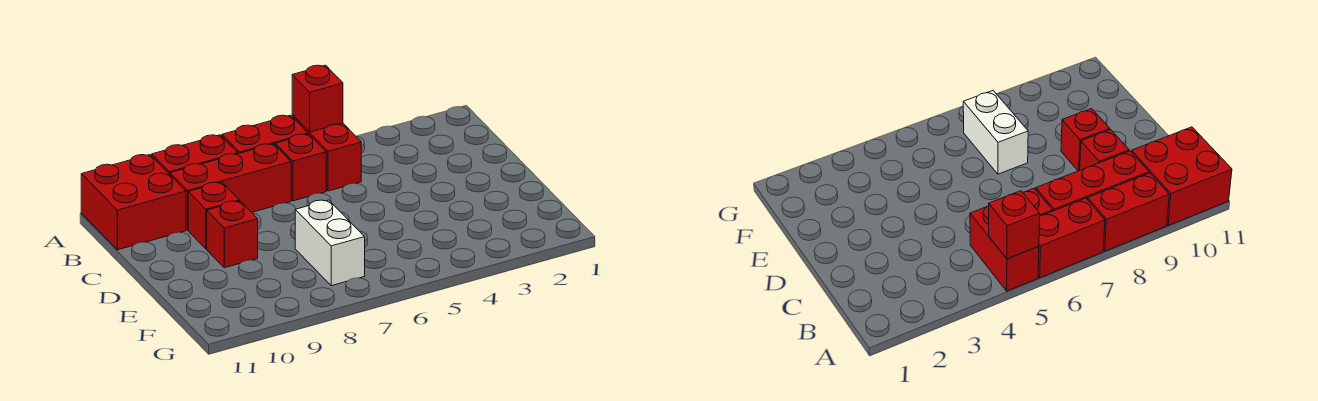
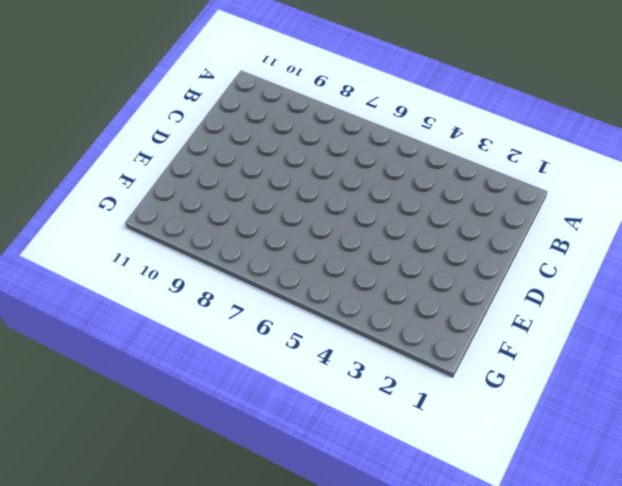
none -> red brick A5:B5 level 1
none -> red brick A6:A7 level 1

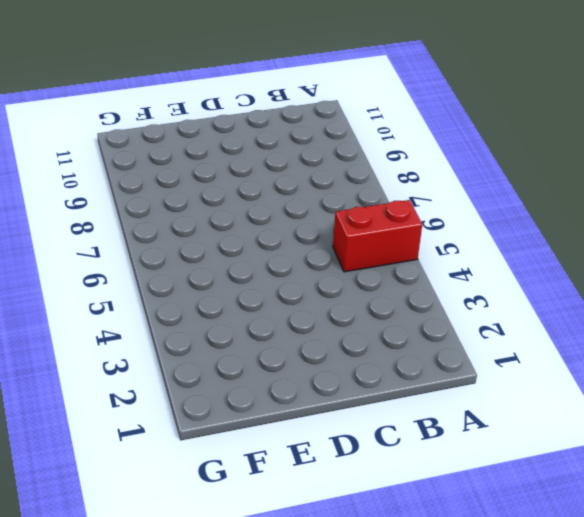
none -> red brick A6:A7 level 1
none -> red brick A8:A9 level 1

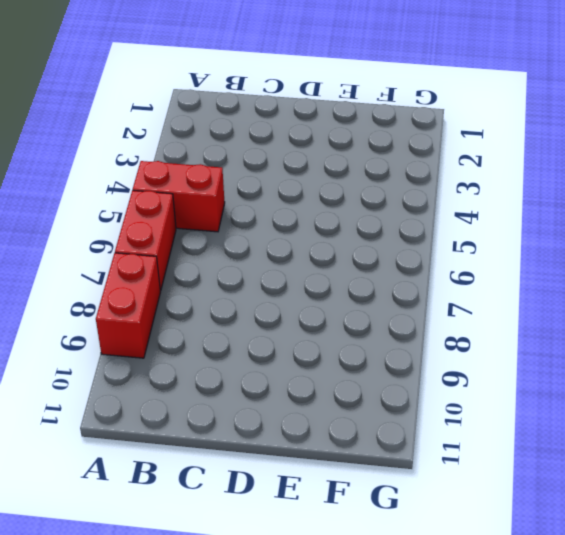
none -> red brick A10:B11 level 1
none -> red brick B6 level 1

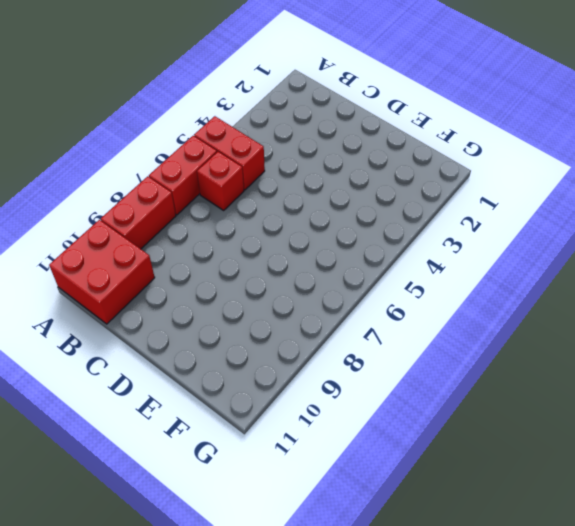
none -> red brick B7:B9 level 1
none -> red brick C9 level 1

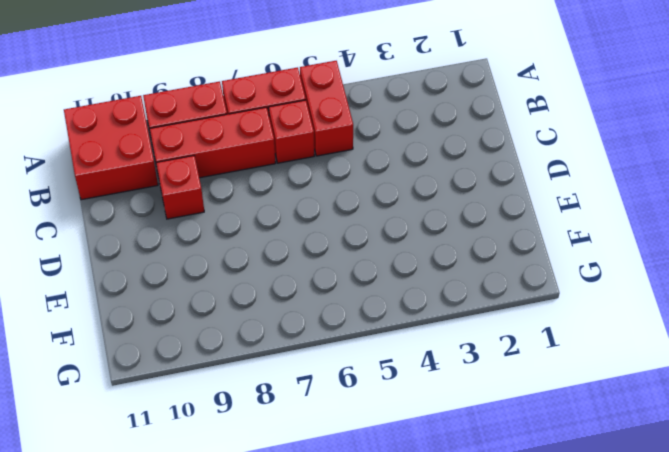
none -> red brick D9 level 1
none -> white brick E7:F7 level 1

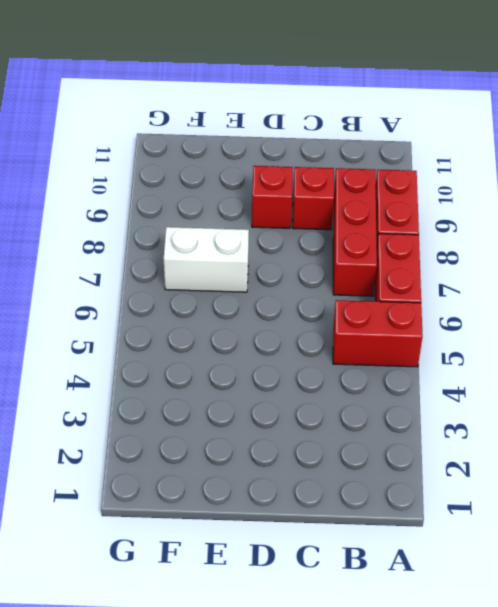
none -> red brick A10:B11 level 1
none -> red brick B6 level 1

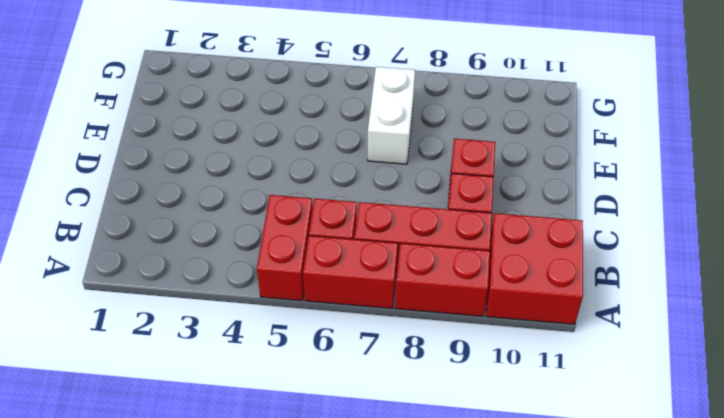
none -> red brick A5 level 2

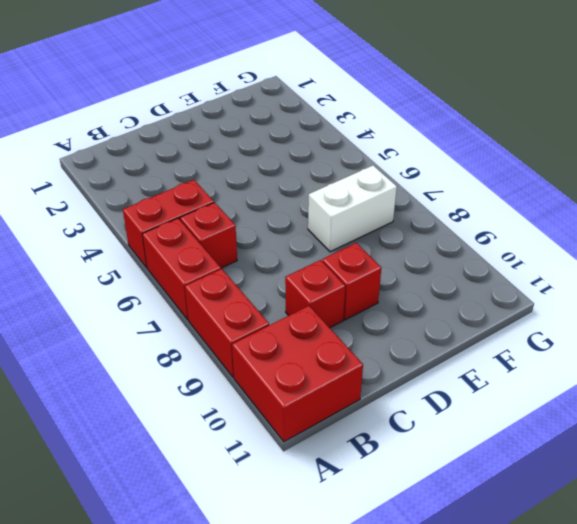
none -> red brick B7:B9 level 1
none -> red brick A5 level 2

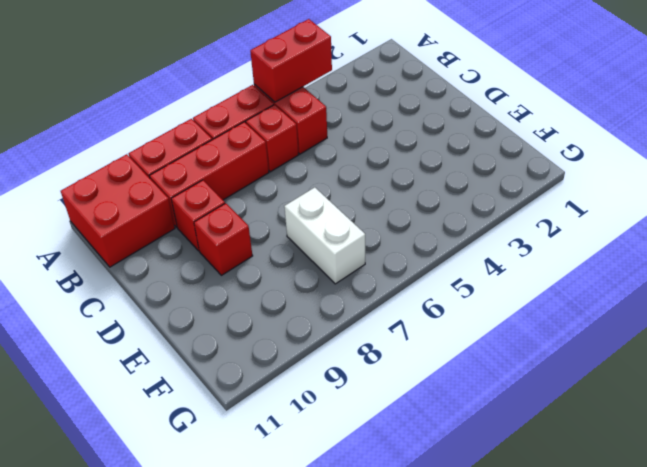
red brick A4:A5 level 2 -> red brick A5 level 2

